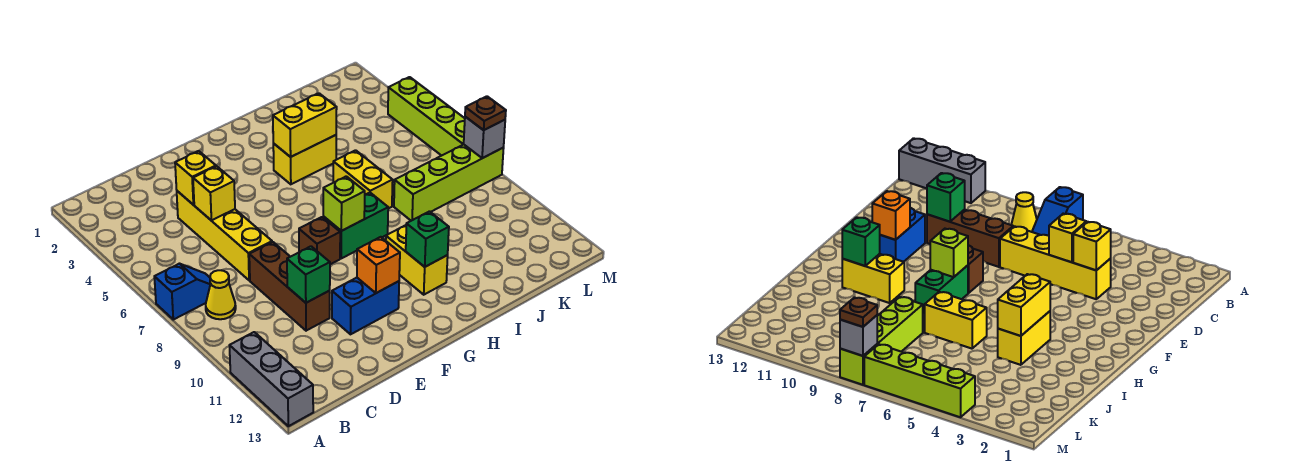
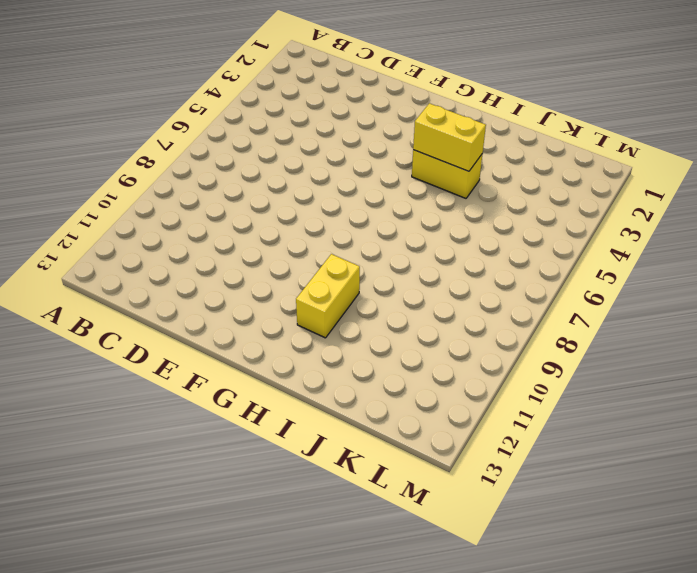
none -> blue slope A7:B7 level 1 top A
none -> grey brick A11:A13 level 1
none -> yellow cone B8 level 1

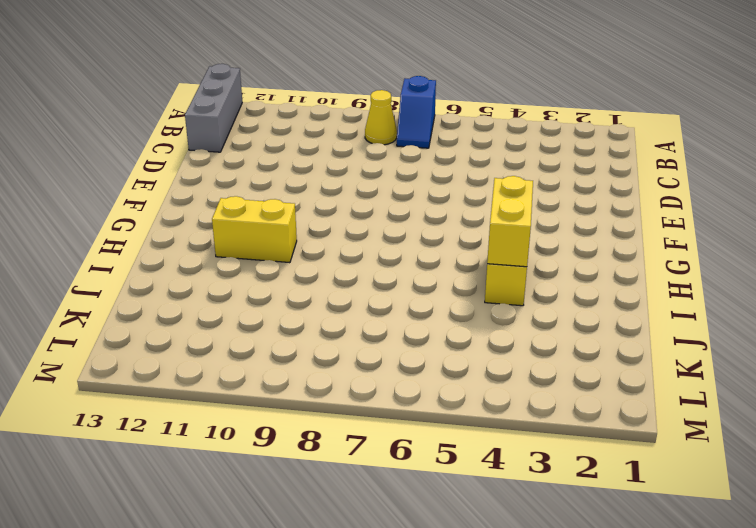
grey brick A13:C13 level 1 -> grey brick A11:A13 level 1
none -> yellow brick D4:D7 level 1
none -> brown brick D8:D10 level 1
none -> blue brick E11:F11 level 1

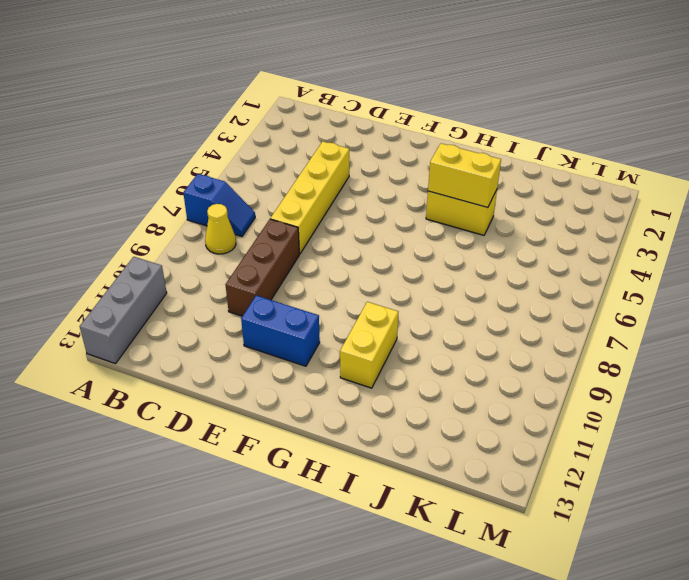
none -> brown brick F8 level 1
none -> green brick G8:H8 level 1
none -> yellow brick I6:I7 level 1

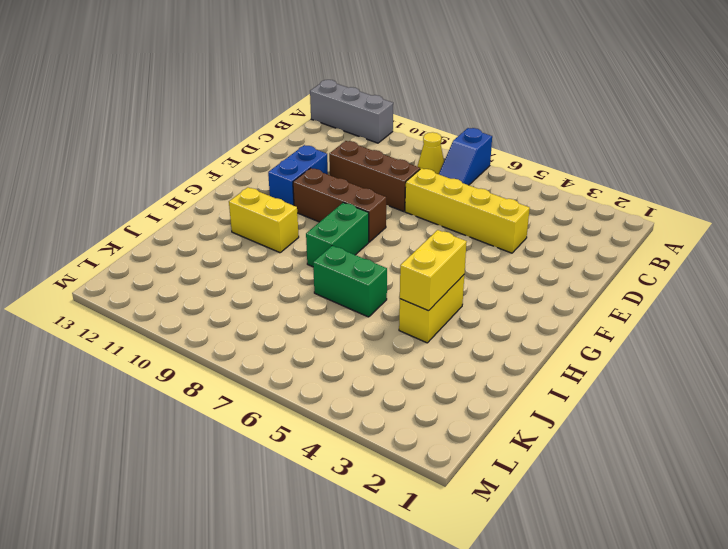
brown brick F8:F10 level 1 -> brown brick F8 level 1
green brick I6:I7 level 1 -> yellow brick I6:I7 level 1
none -> lime brick J8:M8 level 1
none -> lime brick M4:M7 level 1
none -> yellow brick D4 level 2

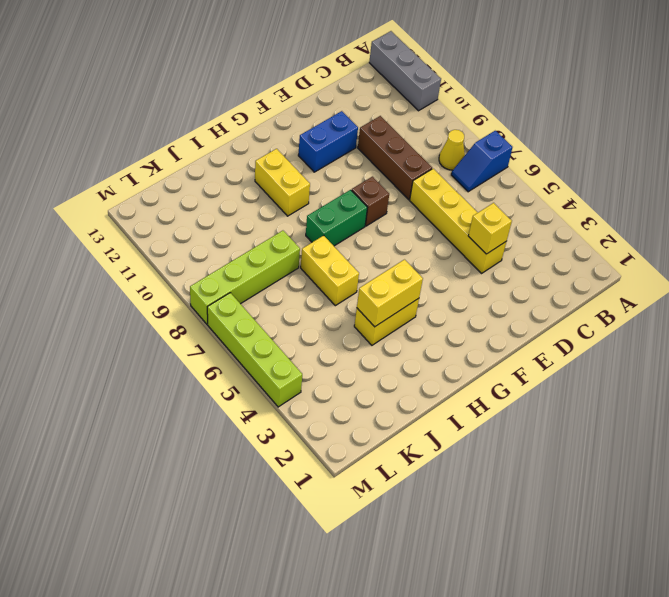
none -> yellow brick D5 level 2
none -> green brick D10 level 2
none -> orange brick F11 level 2

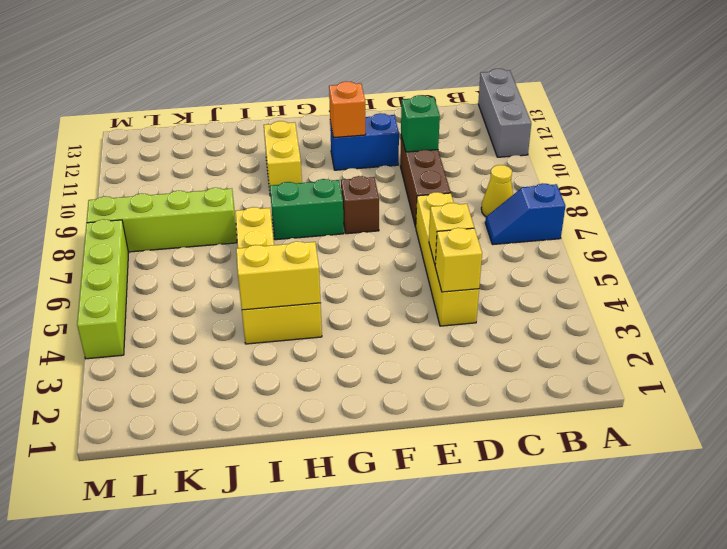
none -> lime brick G8 level 2
none -> green brick H11 level 2
none -> grey brick M8 level 2

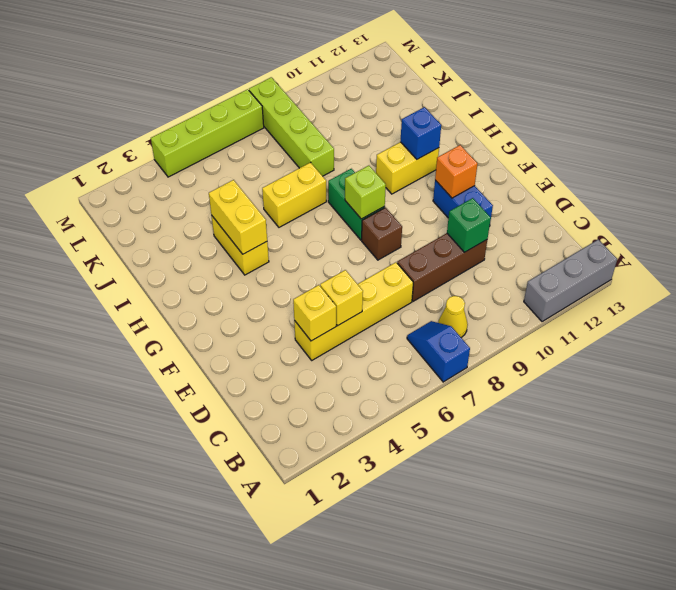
blue brick H11 level 2 -> green brick H11 level 2
none -> grey brick M8 level 2
none -> brown plate M8 level 3

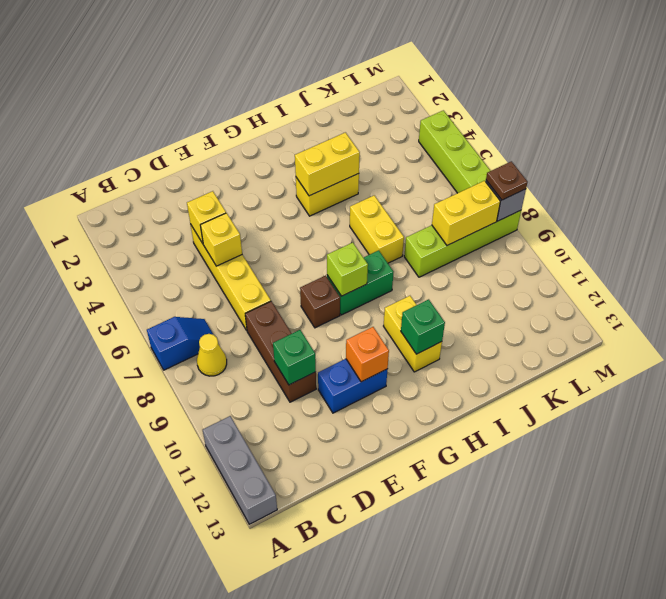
yellow brick K8:L8 level 2 -> none

